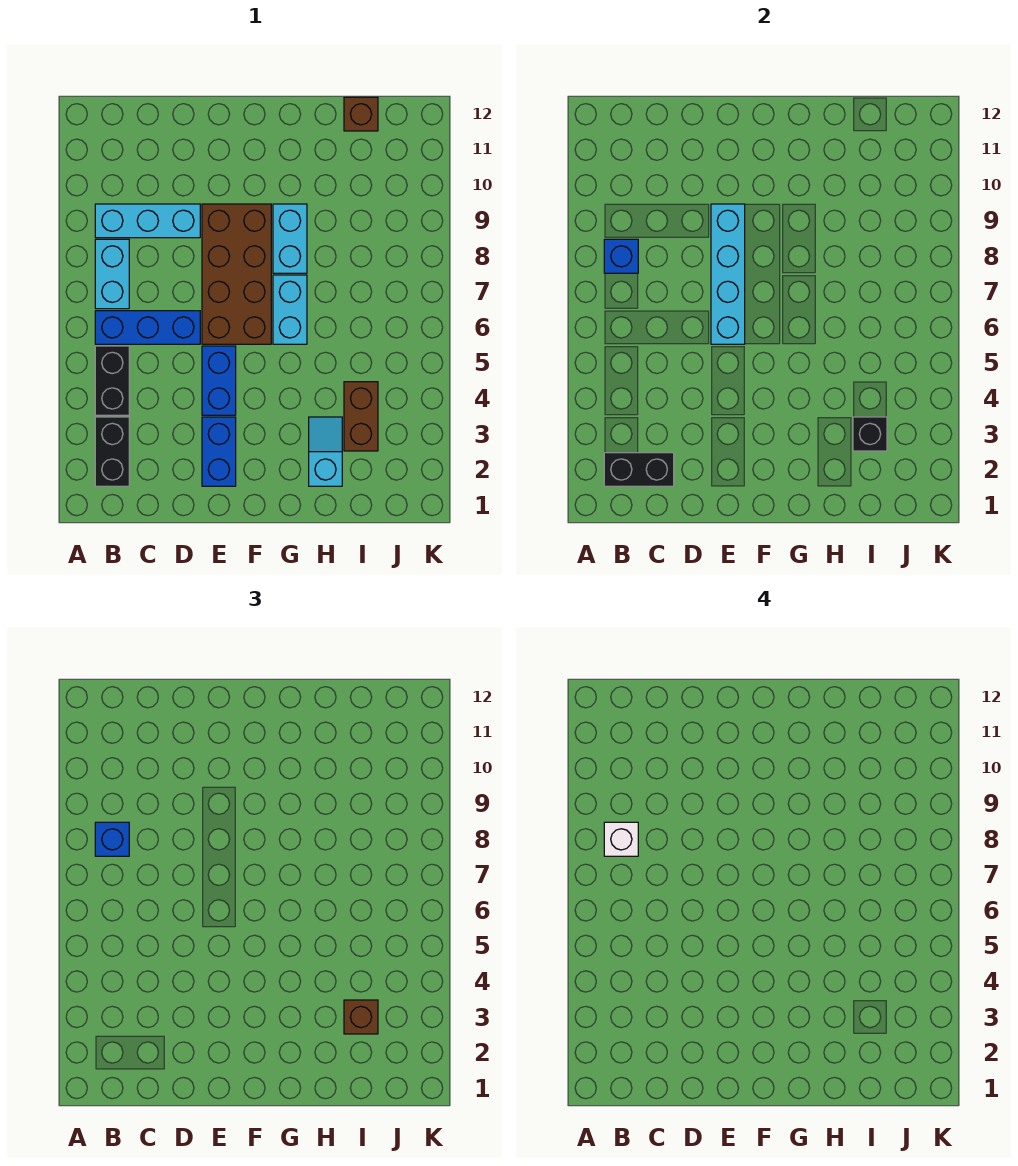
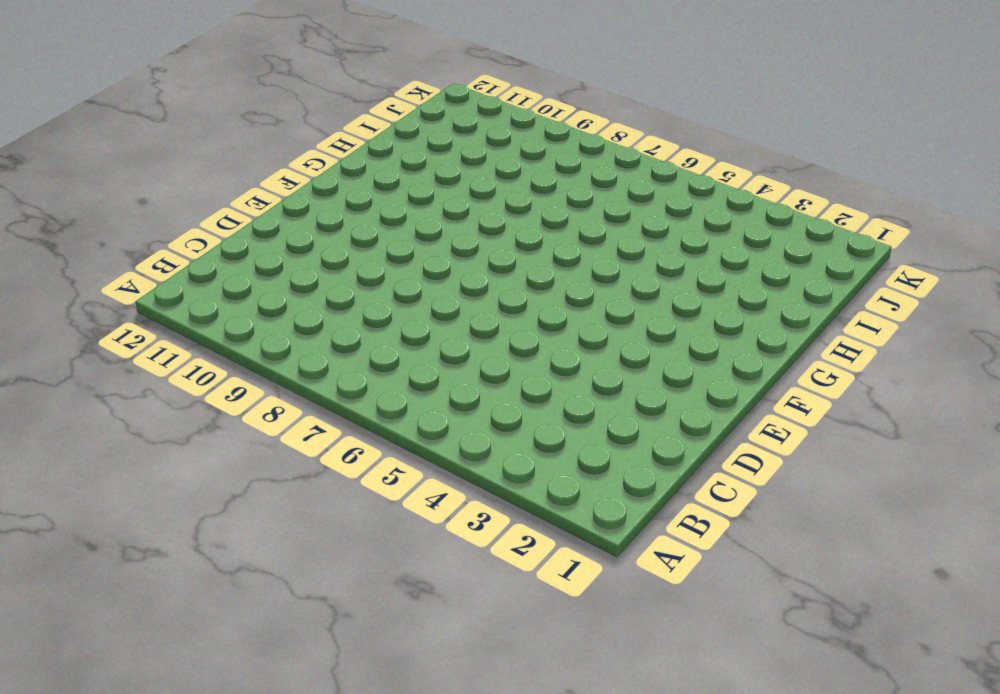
none -> black brick B2:B3 level 1
none -> black brick B4:B5 level 1
none -> blue brick B6:D6 level 1

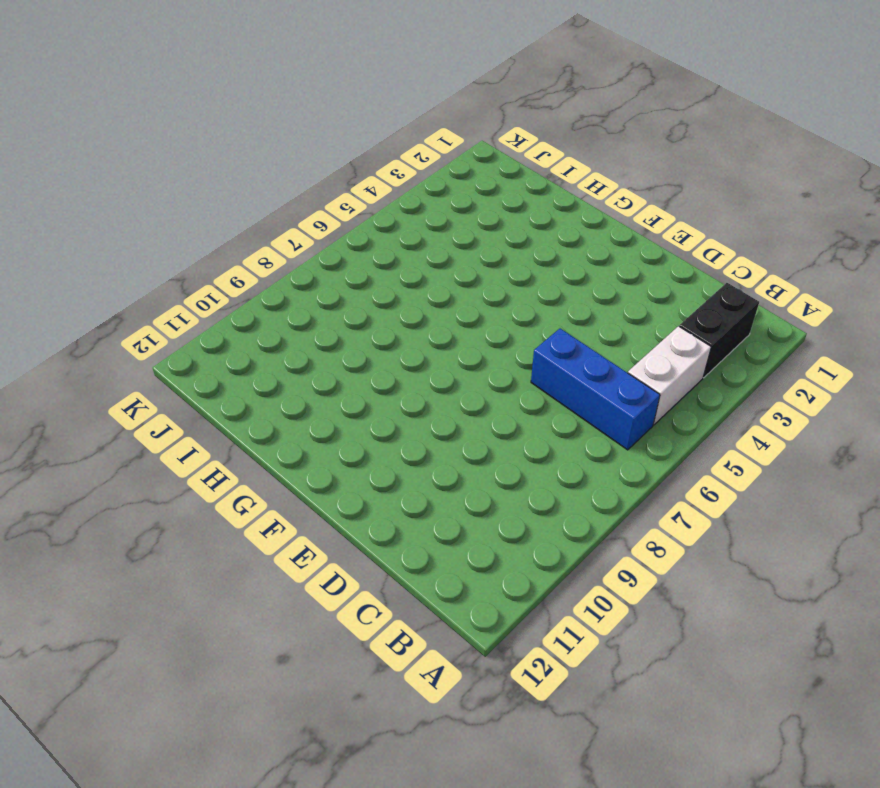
white brick B4:B5 level 1 -> black brick B4:B5 level 1
none -> cyan brick B7:B8 level 1
none -> cyan brick B9:D9 level 1
none -> blue brick E2:E3 level 1

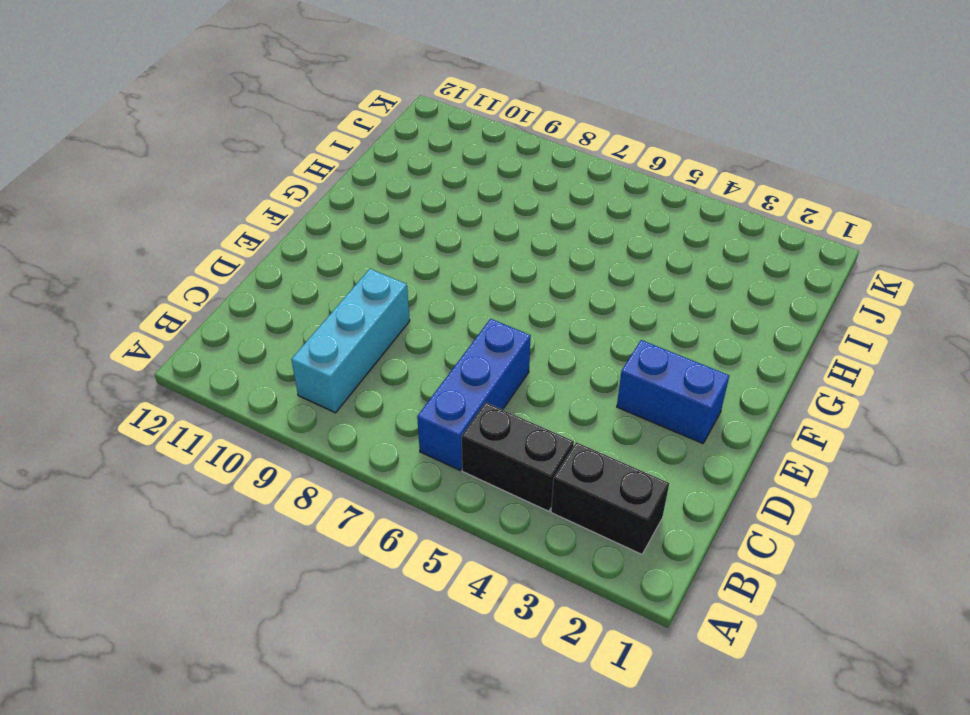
none -> cyan brick B7:B8 level 1
none -> blue brick E4:E5 level 1
none -> brown brick E6:F9 level 1

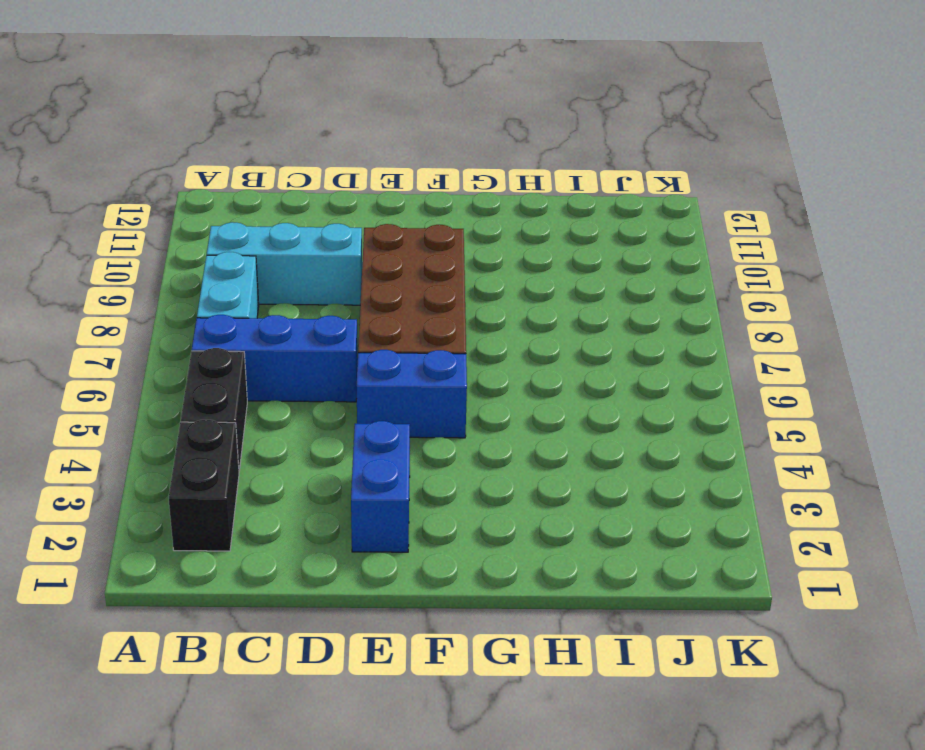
blue brick E5:F5 level 1 -> blue brick E4:E5 level 1
none -> cyan brick G6:G7 level 1
none -> cyan brick G8:G9 level 1
none -> cyan slope H2:H3 level 1 top 2

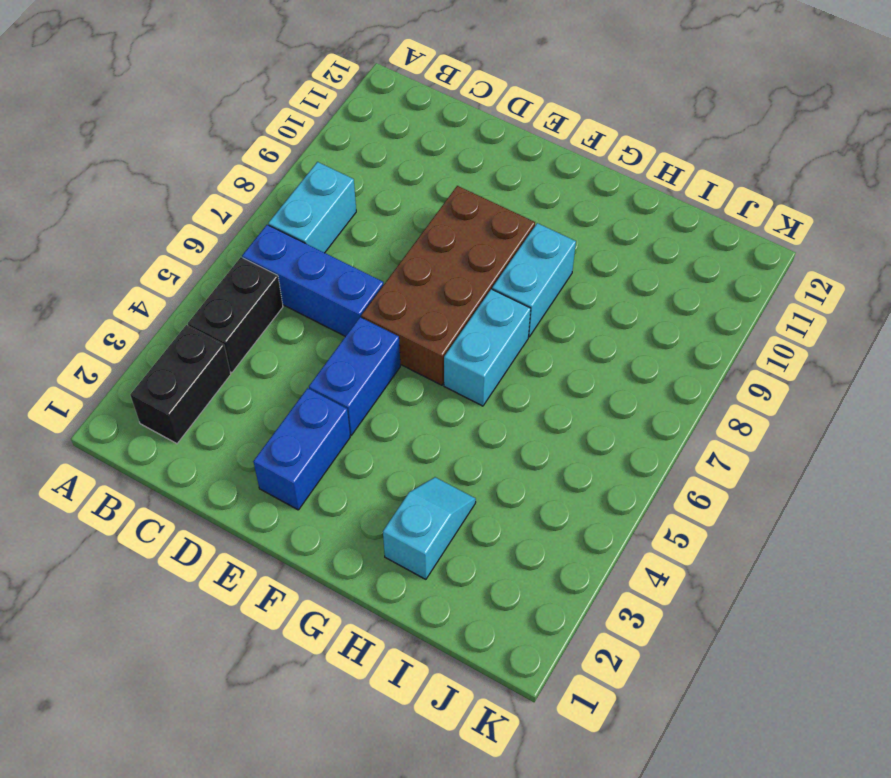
none -> cyan brick B9:D9 level 1
none -> brown brick I3:I4 level 1
none -> brown brick I12 level 1

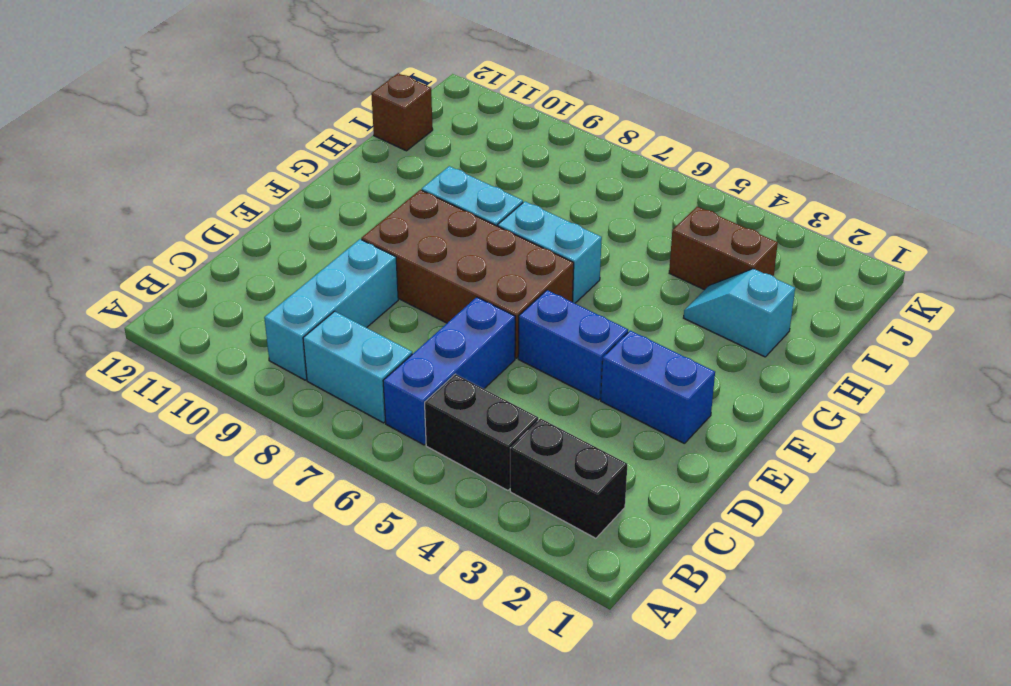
none -> black brick B2:C2 level 2
none -> blue brick B8 level 2
none -> cyan brick E6:E9 level 2

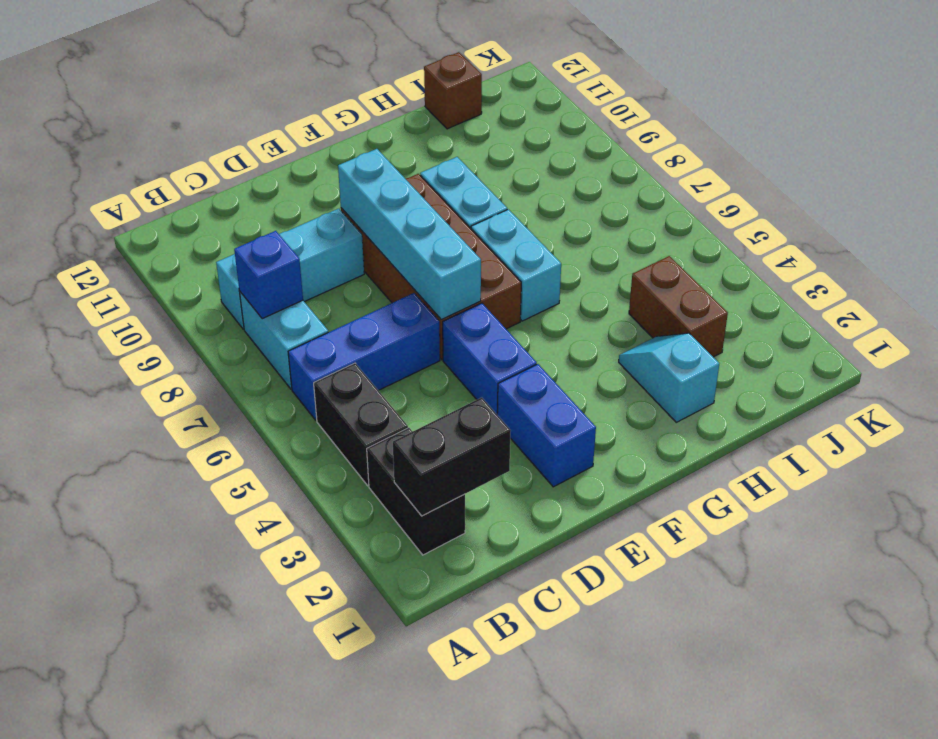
none -> black brick I3 level 2
none -> blue brick B8 level 3
none -> brown brick I3 level 3

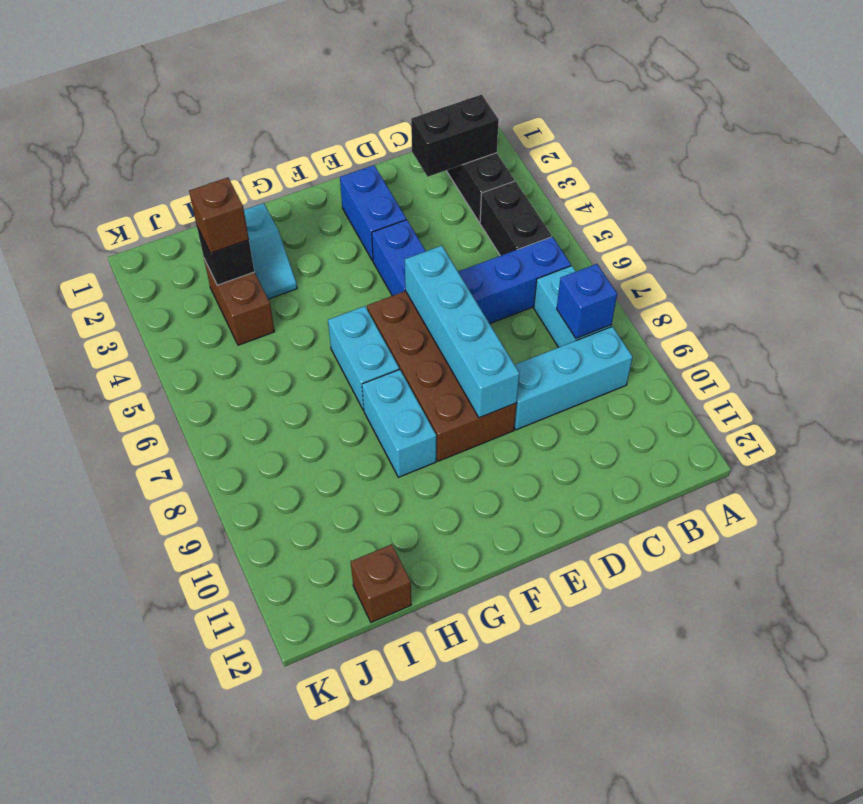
none -> blue brick B8 level 3
none -> white brick B8 level 4

